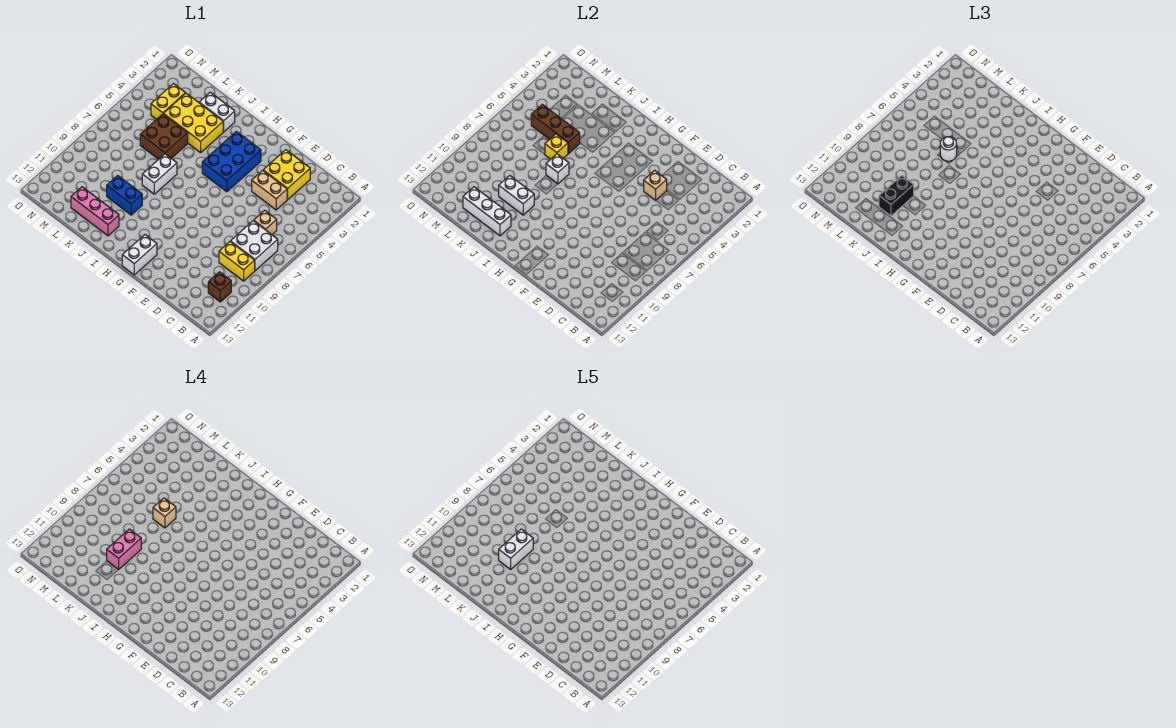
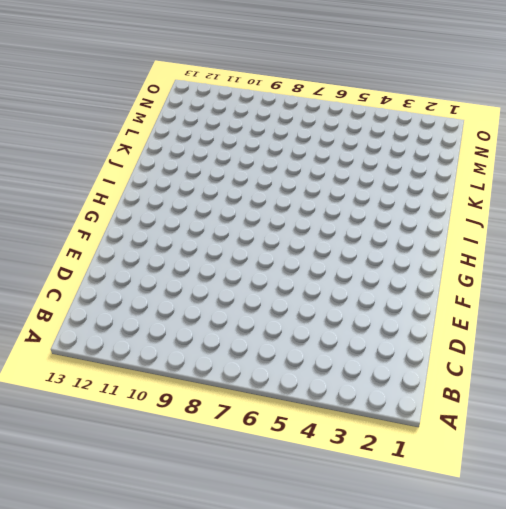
none -> white brick B7:C8 level 1
none -> yellow brick B9:C9 level 1
none -> brown brick B11 level 1

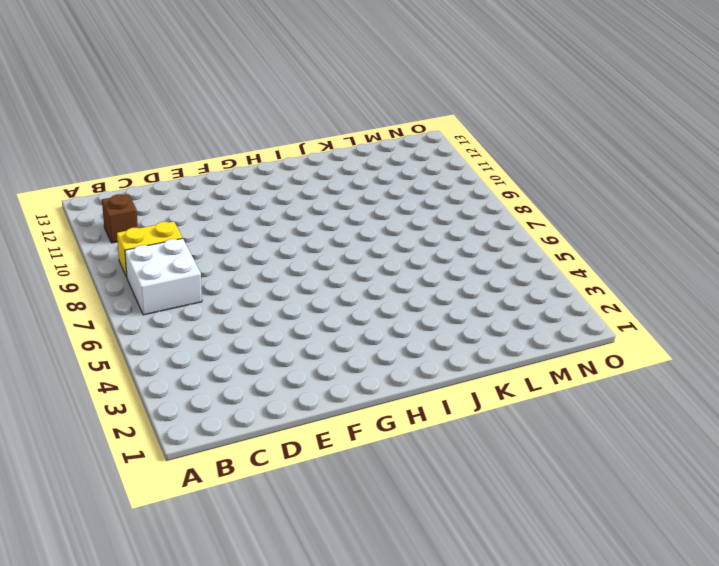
none -> tan brick C6 level 1
none -> yellow brick D2:E3 level 1
none -> tan brick D4:E4 level 1

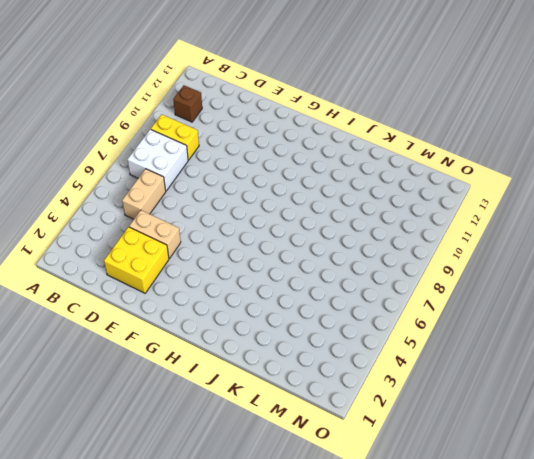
tan brick C5:C6 level 1 -> tan brick C6 level 1
none -> blue brick G3:H5 level 1
none -> white brick G12:G13 level 1
none -> white brick J2:K2 level 1

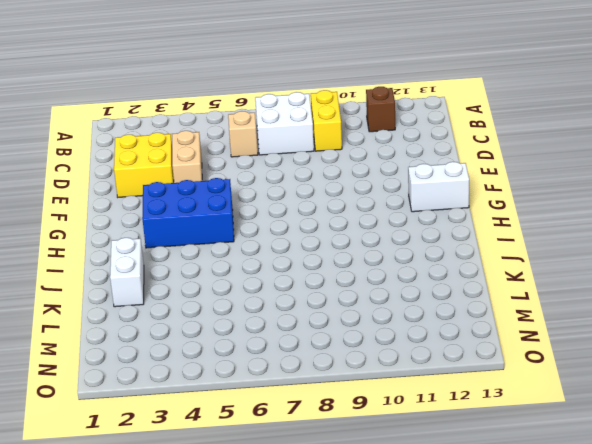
none -> yellow brick J3:L4 level 1
none -> white brick J7:J8 level 1
none -> blue brick J10:K10 level 1

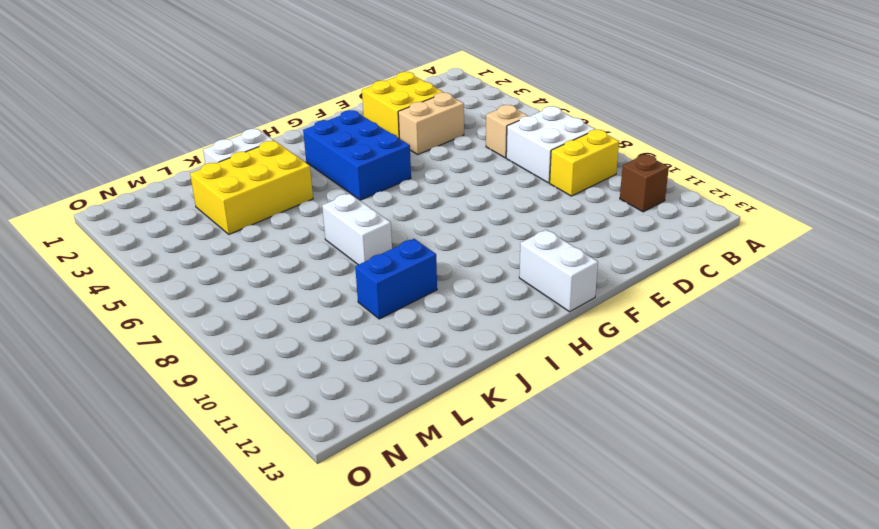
none -> pink brick J12:L12 level 1
none -> brown brick K5:L6 level 1
none -> yellow brick M3:M4 level 1

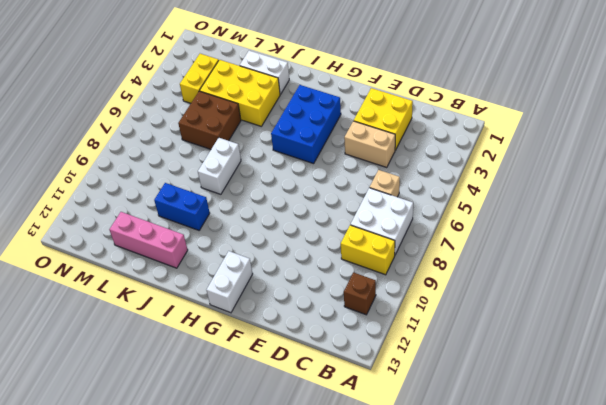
none -> tan brick E4 level 2
none -> white brick J7 level 2
none -> white brick J10:K10 level 2

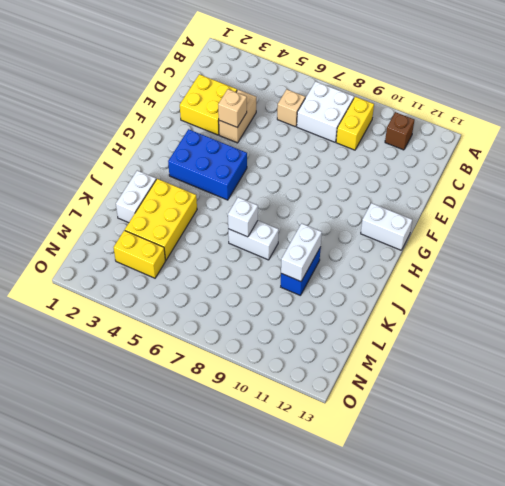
none -> pink brick J12:L12 level 1
none -> brown brick K5:L6 level 1
none -> white brick J12:L12 level 2

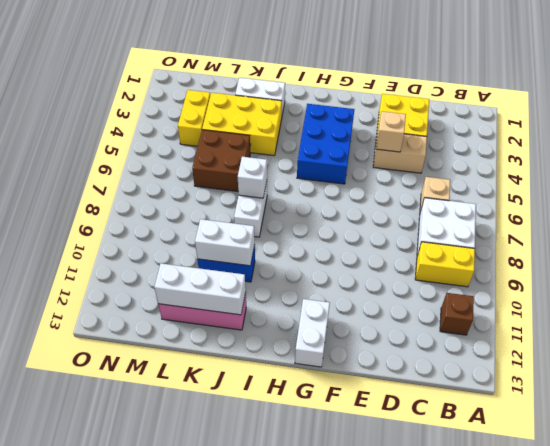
none -> brown brick K5:M5 level 2
none -> yellow brick K6 level 2
none -> white round brick K6 level 3

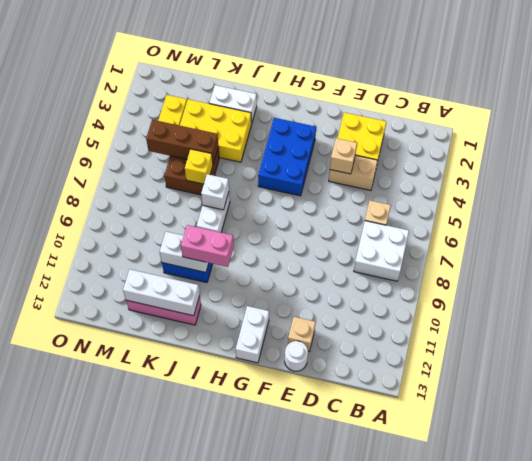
tan brick E12 level 1 -> tan brick K6 level 4
white round brick E13 level 1 -> white round brick K6 level 3
pink brick I10:J10 level 3 -> pink brick K9:K10 level 4
none -> yellow brick B9:C9 level 1
none -> brown brick B11 level 1
none -> black brick K10:K11 level 3

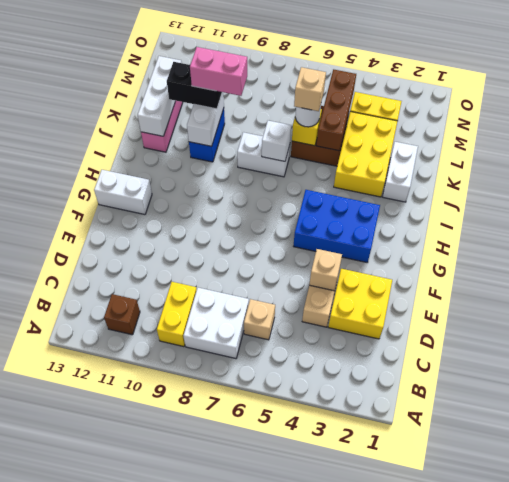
none -> white brick K9:K10 level 5

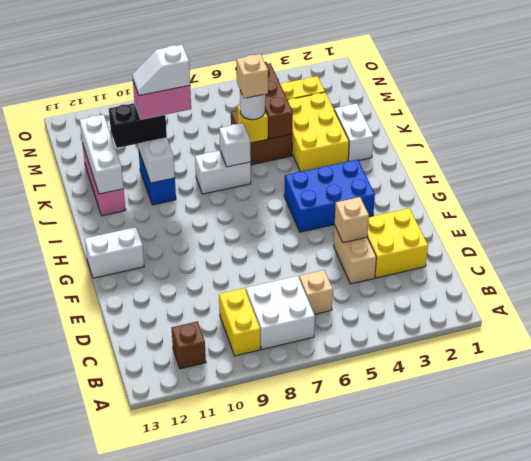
white slope K9:K10 level 5 top 9 -> white brick K9:K10 level 5

